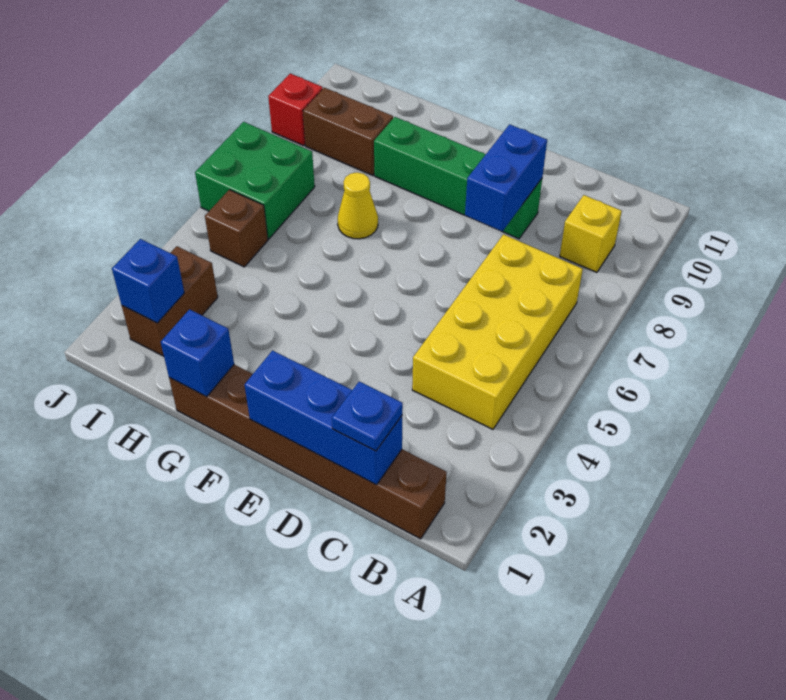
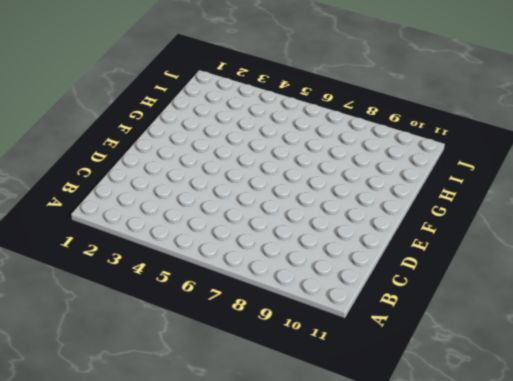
none -> brown brick B1:G1 level 1
none -> yellow brick B4:C7 level 1
none -> yellow brick B9 level 1

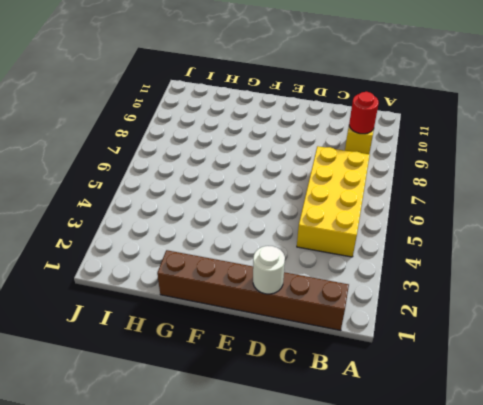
red round brick B9 level 2 -> none
white round brick D1 level 2 -> blue brick C1:E1 level 2
none -> green brick D9:G9 level 1
none -> yellow cone G7 level 1
none -> brown brick H9:I9 level 1

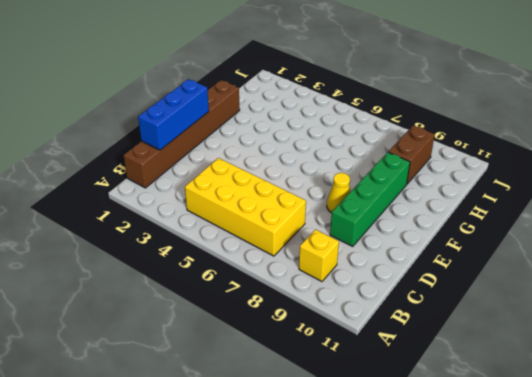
yellow cone E8 level 1 -> yellow cone G7 level 1
none -> brown brick I2:I3 level 1
none -> brown brick I5 level 1
none -> green brick I6:J7 level 1

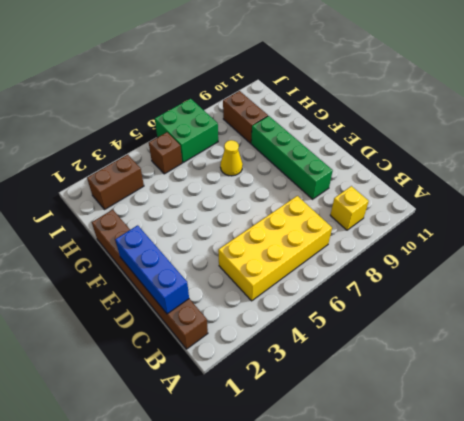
none -> red brick J9 level 1
none -> blue brick D8:D9 level 2
none -> blue brick G1 level 2

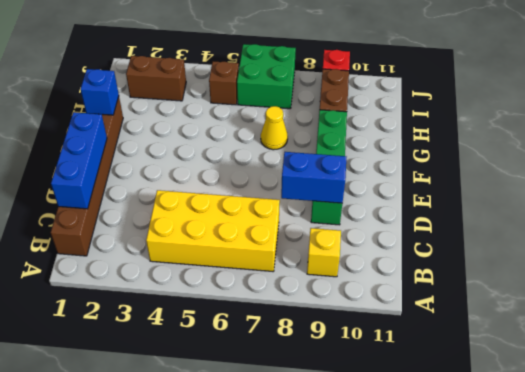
none -> blue brick I2 level 2
none -> blue plate C1 level 3

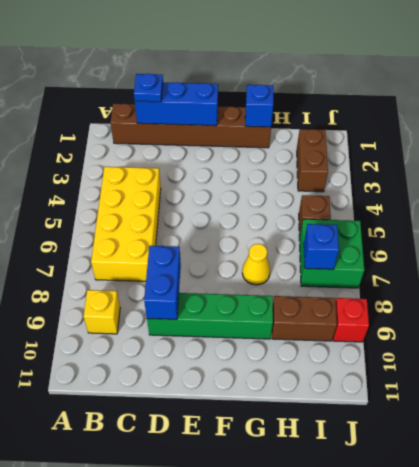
blue brick I7 level 2 -> blue brick I2 level 2

